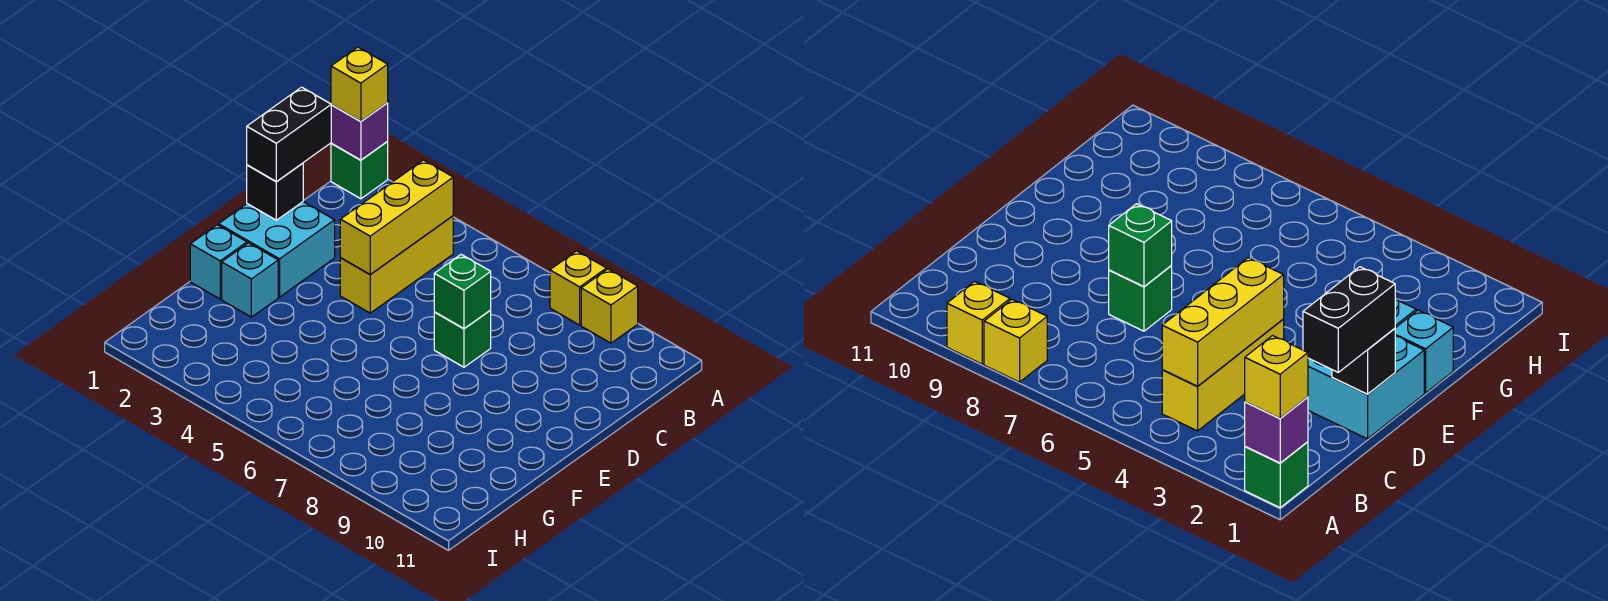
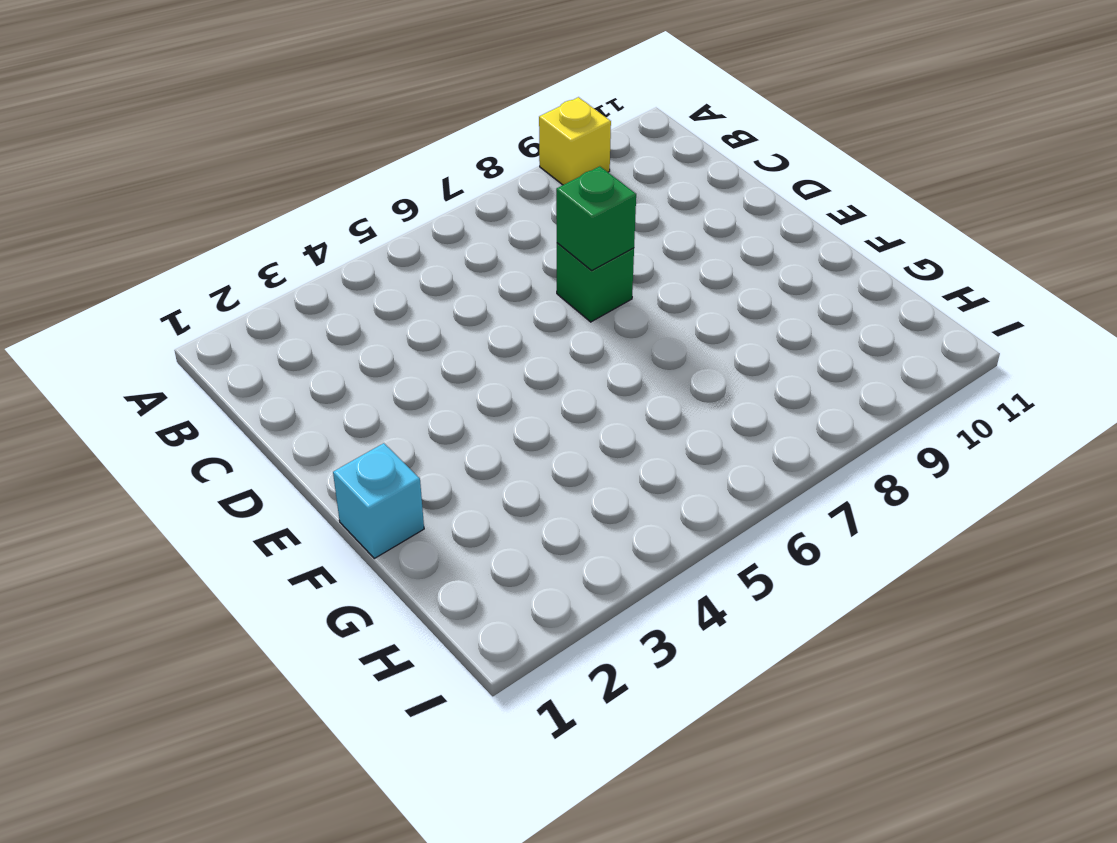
none -> green brick A1 level 1
none -> yellow brick A8 level 1
none -> yellow brick B4:D4 level 1

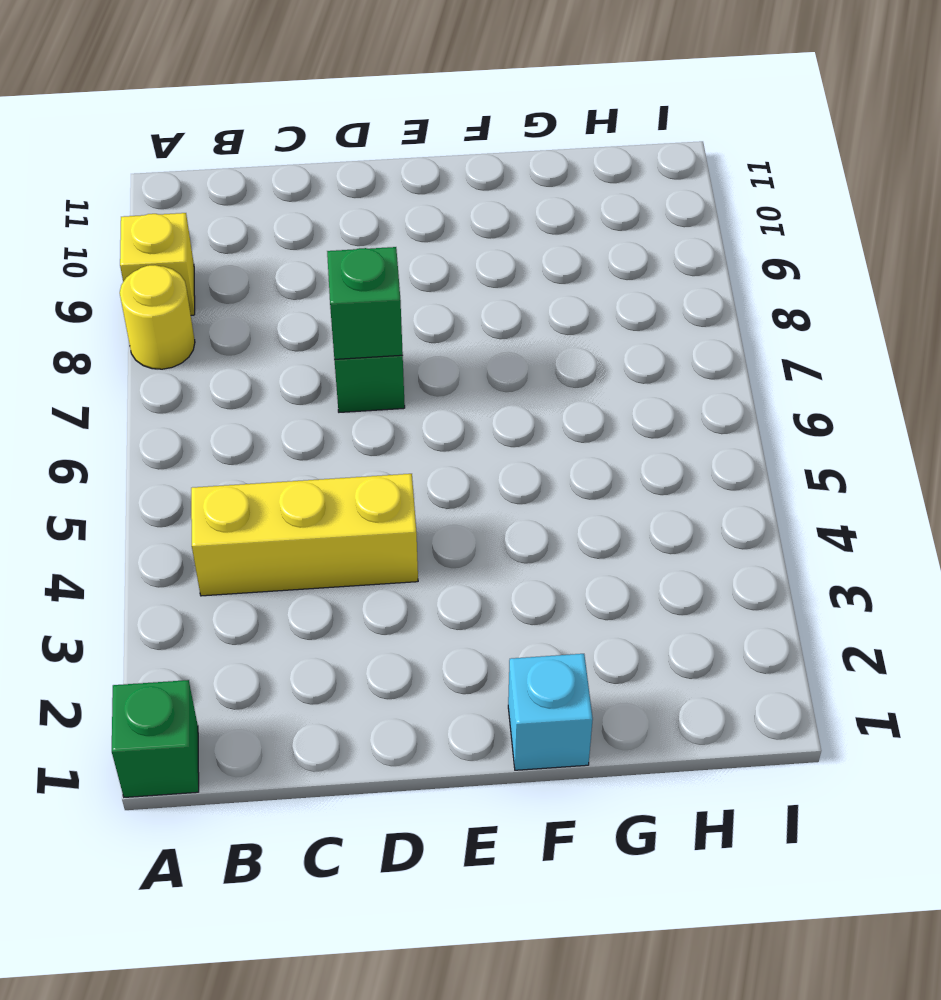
yellow round brick A8 level 1 -> yellow brick A8 level 1
none -> cyan brick D1:E2 level 1
none -> cyan brick F2 level 1
none -> purple brick A1 level 2

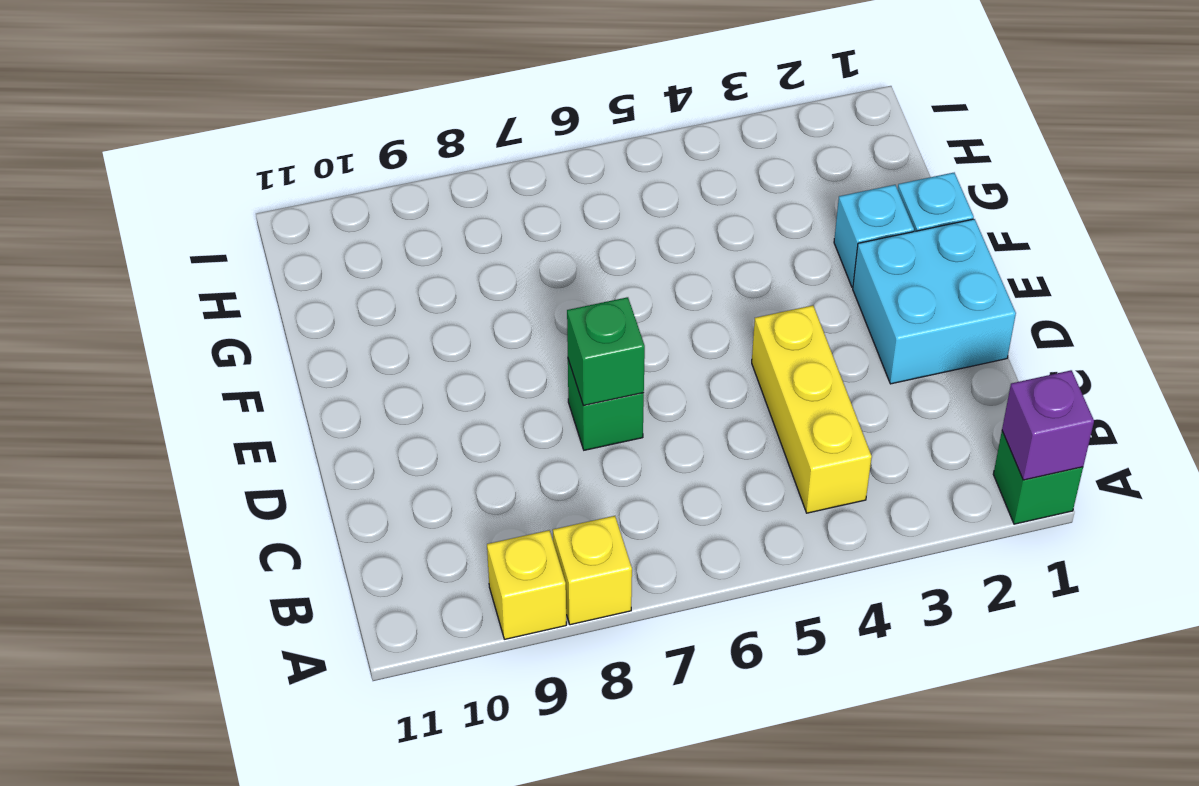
none -> yellow brick B4:D4 level 2
none -> black brick D1 level 2
none -> yellow brick A1 level 3

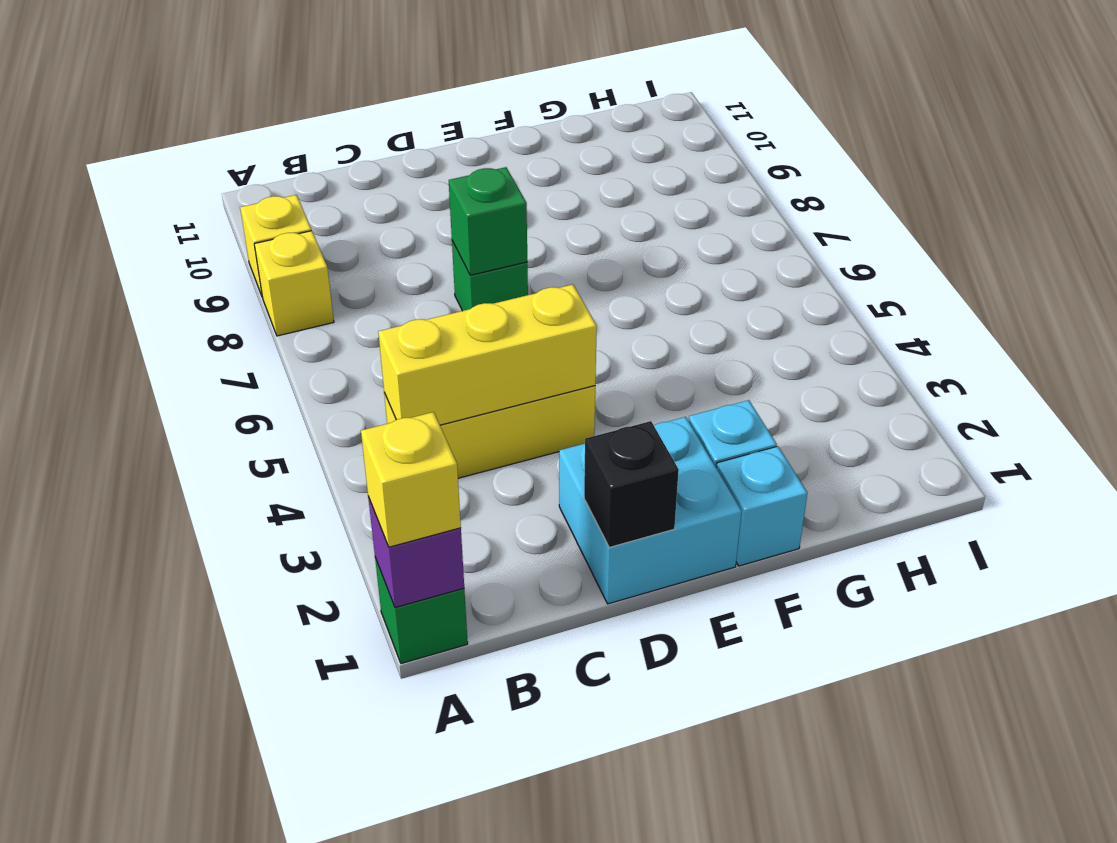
none -> black brick C1:D1 level 3

